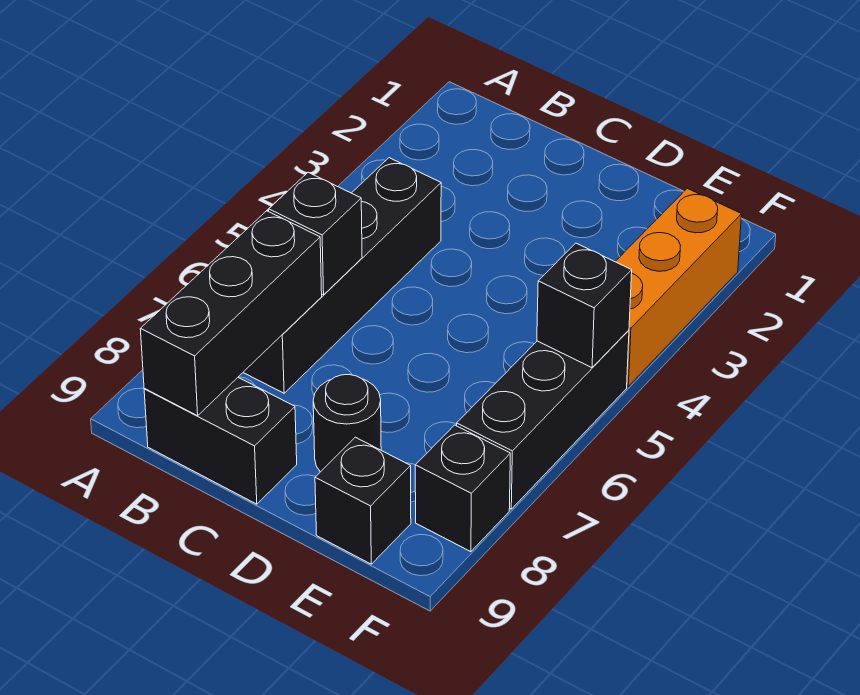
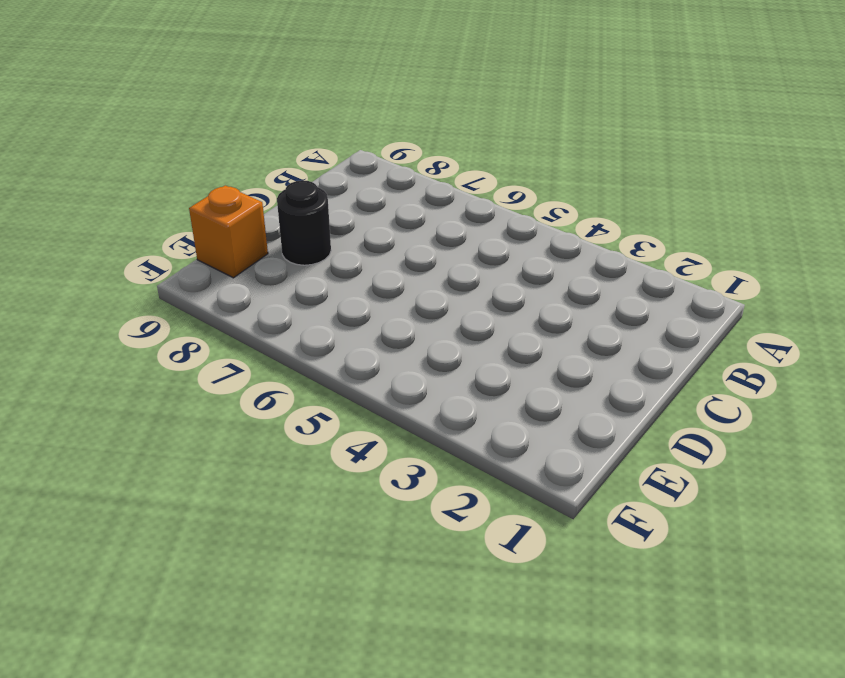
orange brick E9 level 1 -> black brick E9 level 1
none -> black brick B4:B7 level 1
none -> black brick B9:C9 level 1

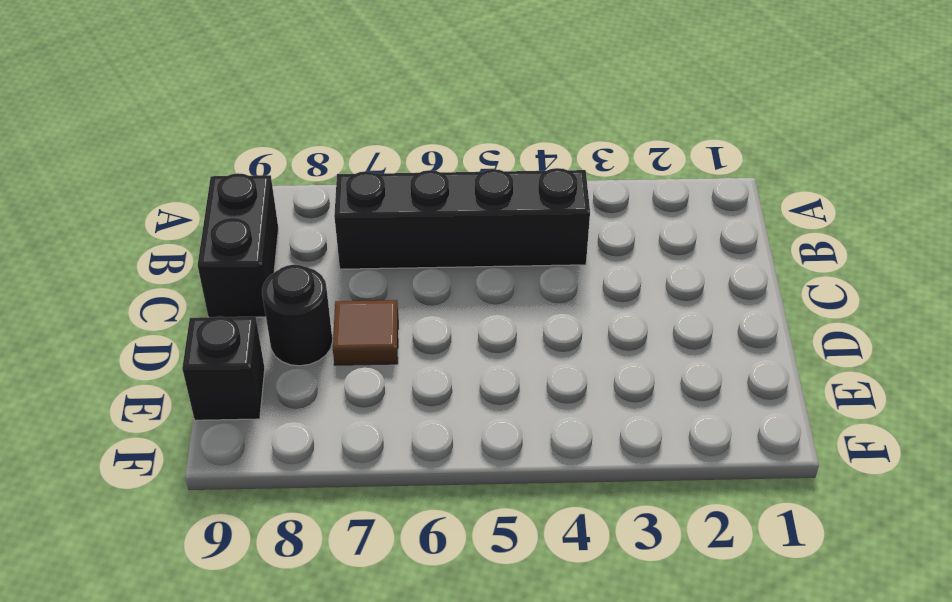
brown tile D7 level 1 -> none
none -> orange brick F2:F4 level 1
none -> black brick F5:F7 level 1

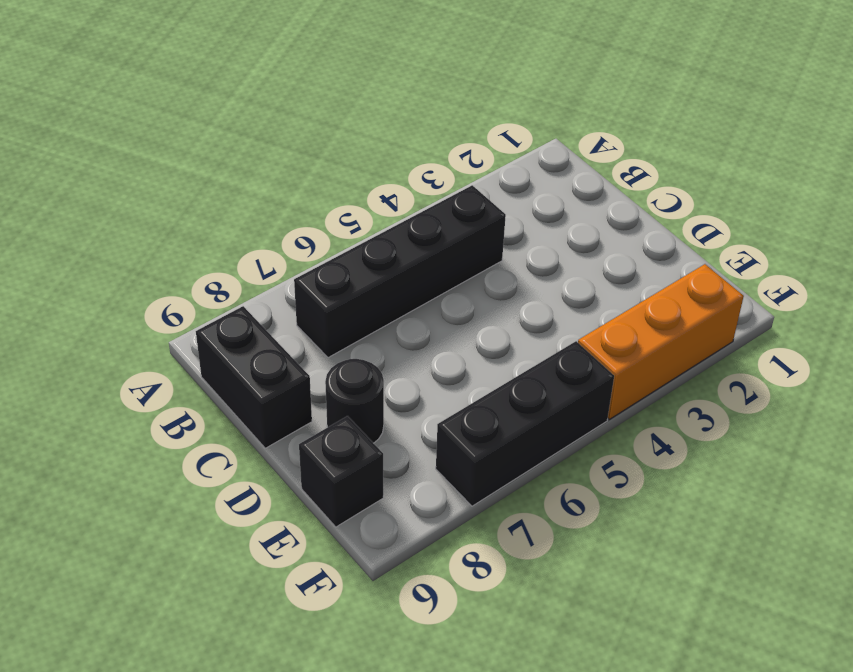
none -> black brick F8 level 1
none -> black brick B6 level 2

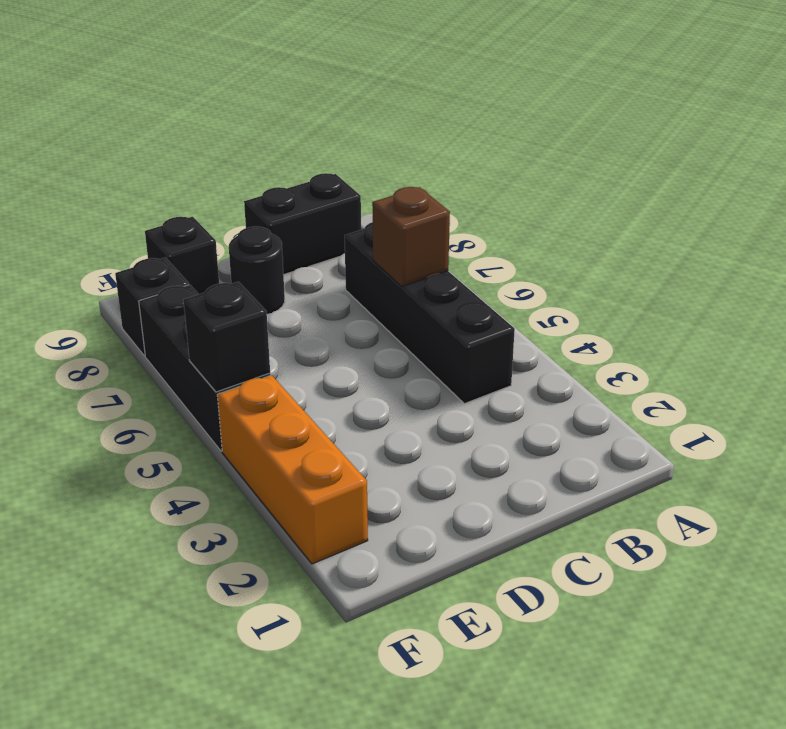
brown brick B6 level 2 -> black brick B6 level 2
none -> black brick B7:B9 level 2

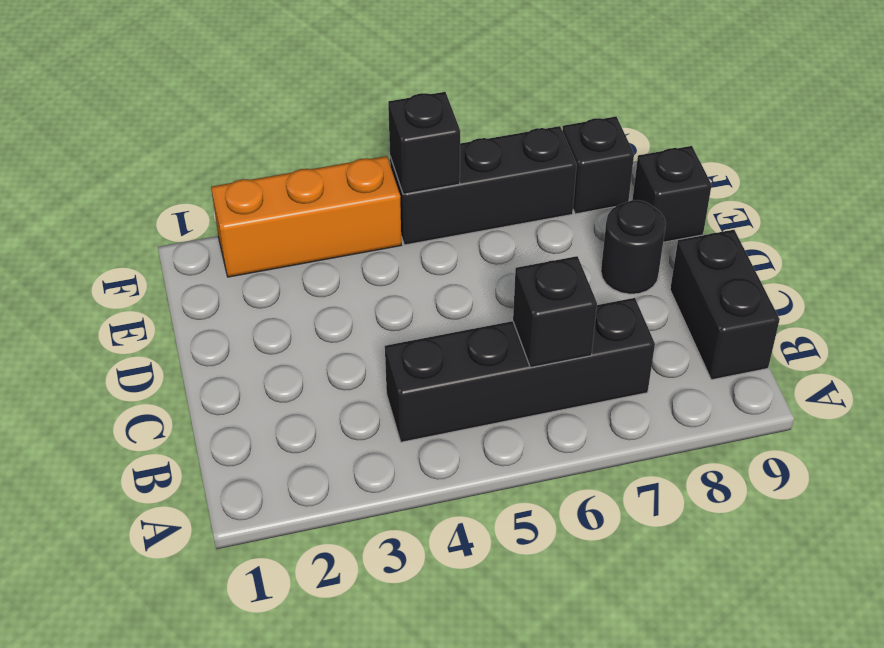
none -> black brick B7:B9 level 2

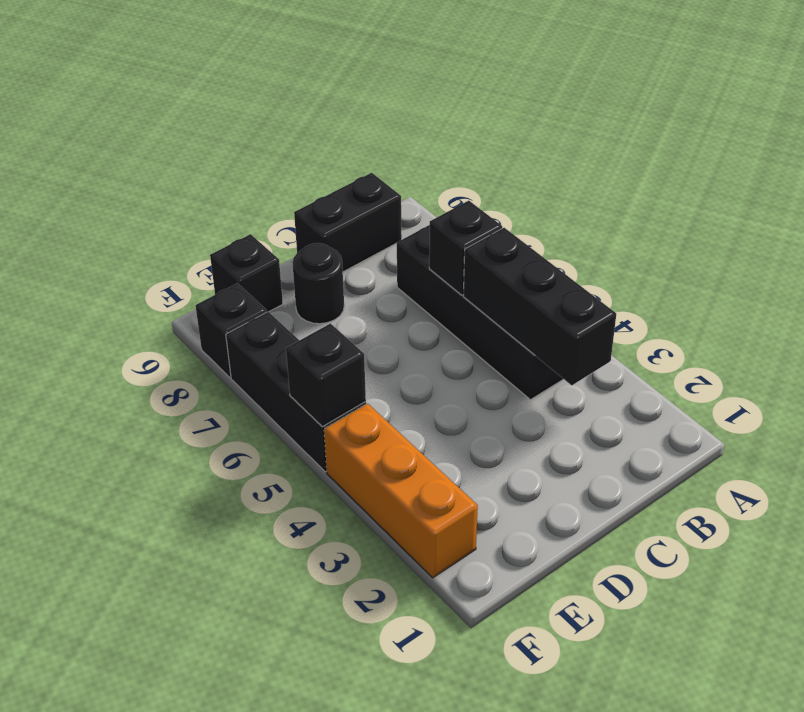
black brick B3:B5 level 2 -> black brick B7:B9 level 2

